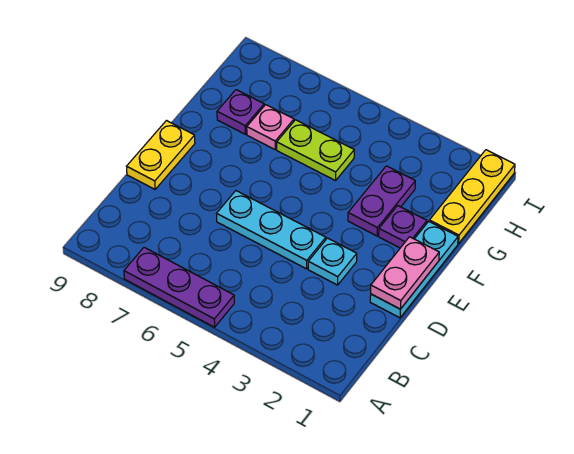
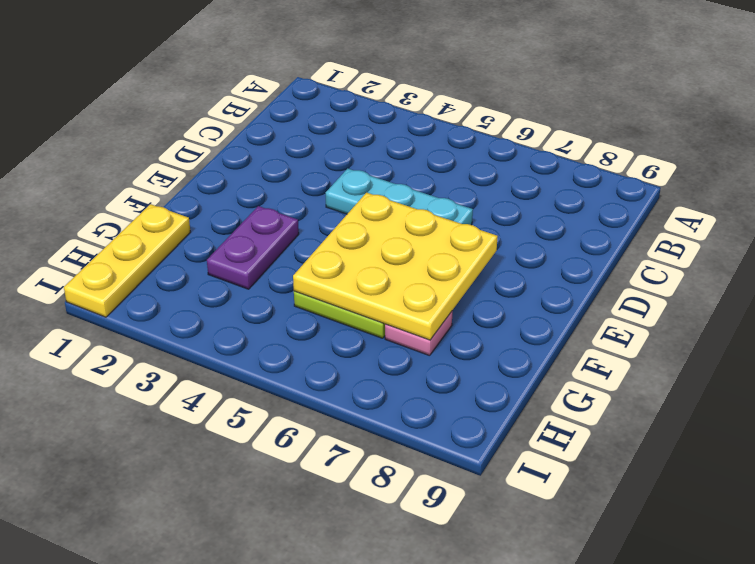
yellow plate E5:G7 level 2 -> none
none -> purple plate A5:A7 level 1
none -> cyan plate D1:F1 level 1
none -> cyan plate D3 level 1

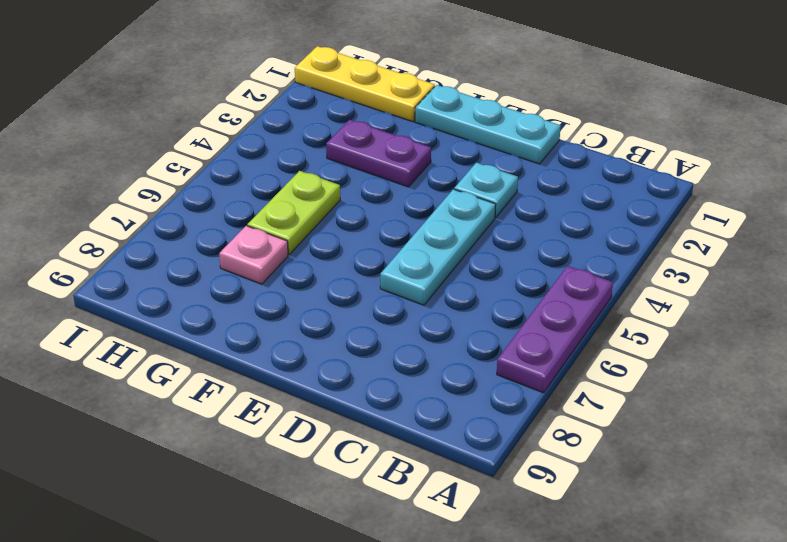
none -> yellow plate D9:E9 level 1
none -> purple plate F2 level 1
none -> purple plate G8 level 1

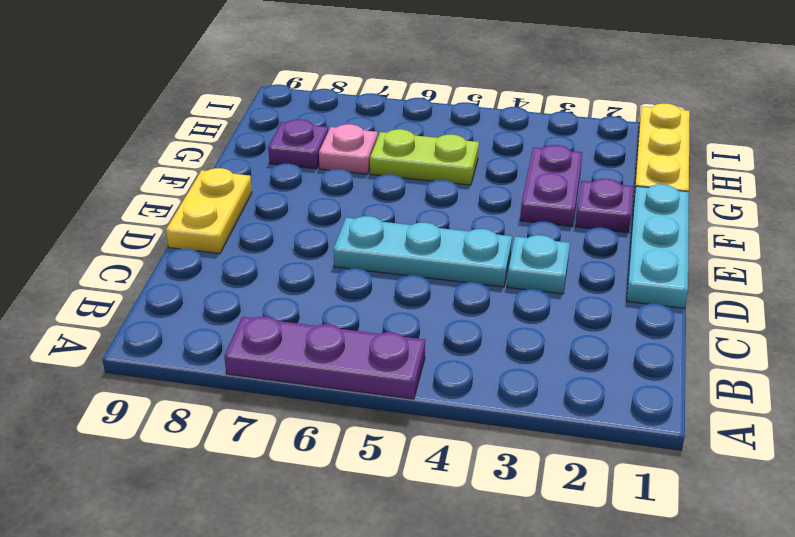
none -> pink plate D1:E1 level 2

